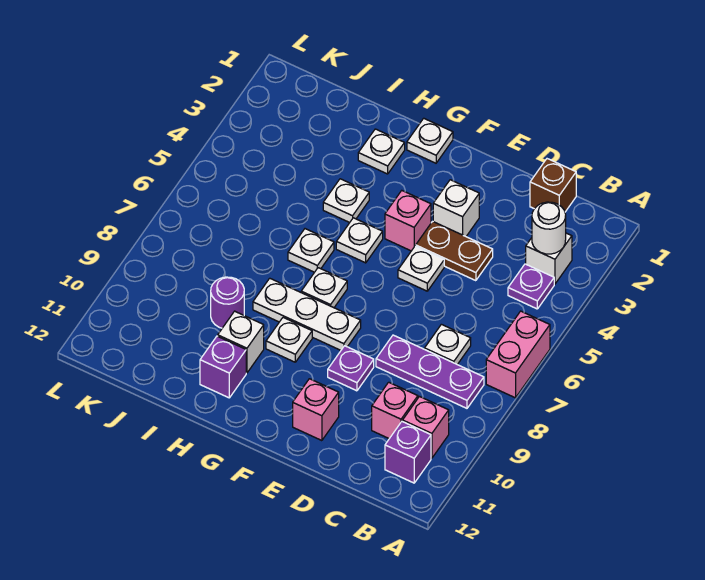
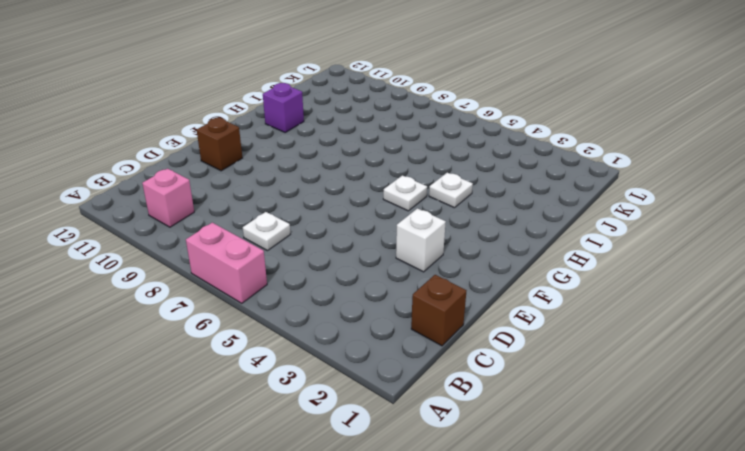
brown brick E11 level 1 -> pink brick E11 level 1
none -> white brick B3 level 1
none -> purple plate B4 level 1
none -> purple plate B8:D8 level 1

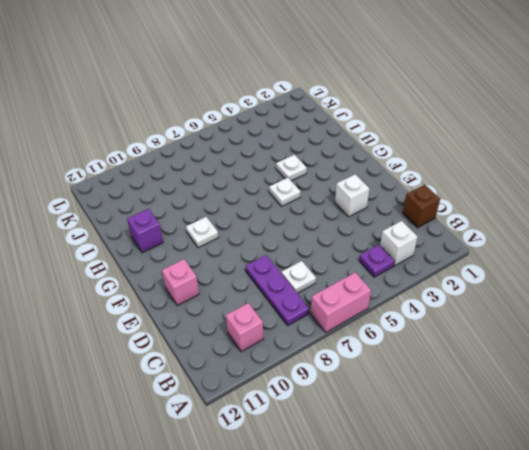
none -> purple brick B11 level 1
none -> pink brick C10 level 1
none -> brown plate D4:E4 level 1

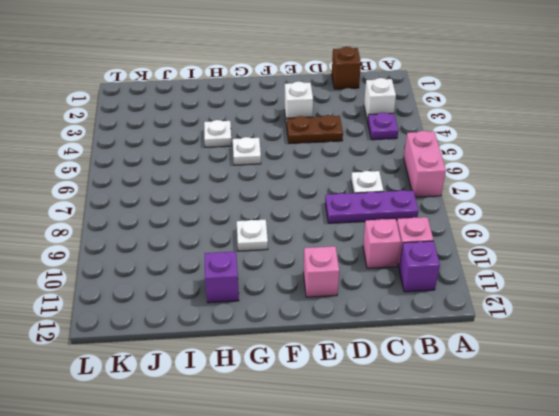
none -> white plate E5 level 1
none -> purple plate E9 level 1
none -> pink brick F4 level 1

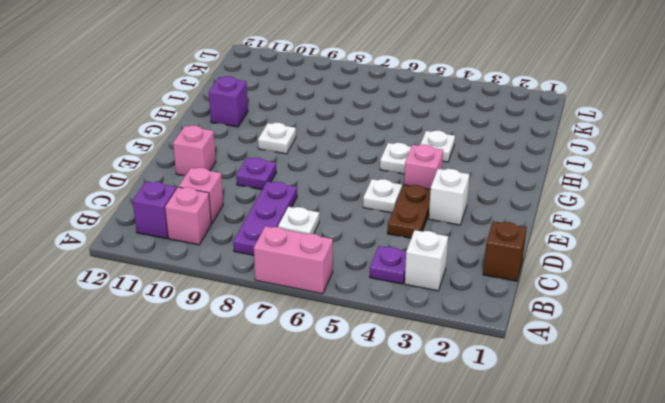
none -> white plate F8:H8 level 1
none -> white plate G1 level 1
none -> white plate G7 level 1

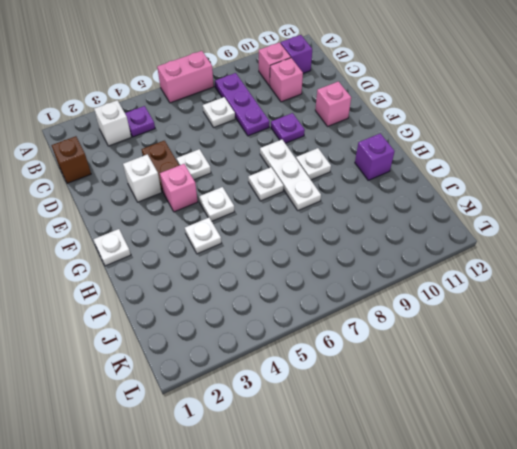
none -> white plate H2 level 1
none -> white plate H6 level 1
none -> white brick H10 level 1

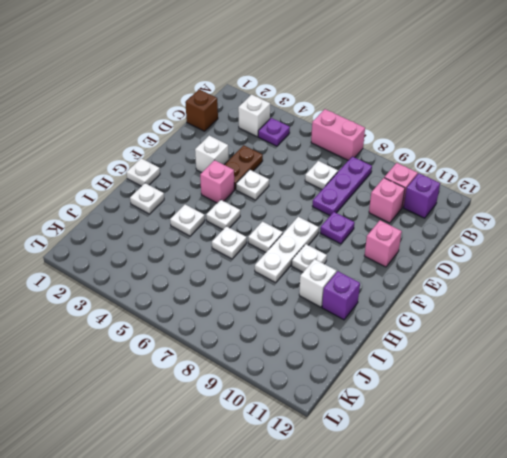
none -> purple round brick I9 level 1
none -> white round brick B3 level 2

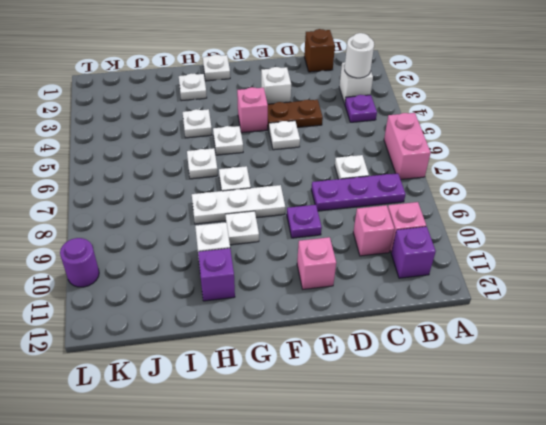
purple round brick L10 level 1 -> purple round brick I9 level 1

